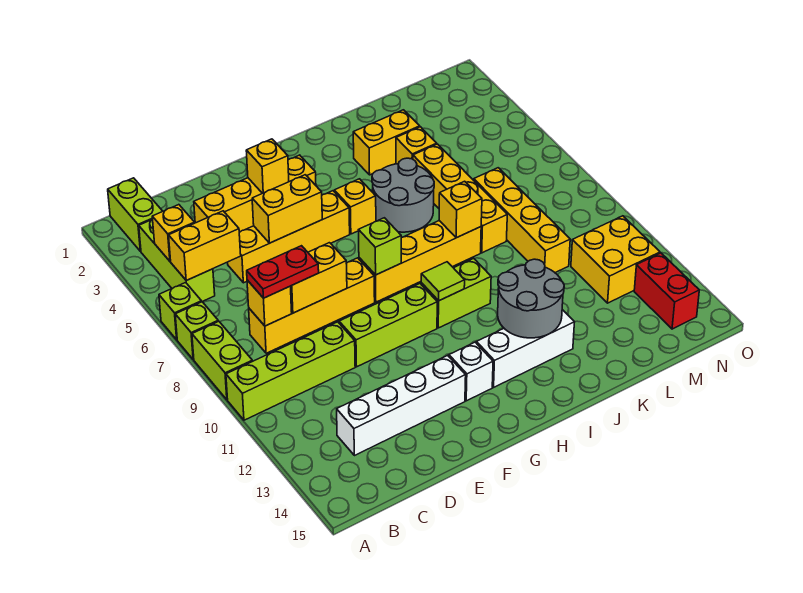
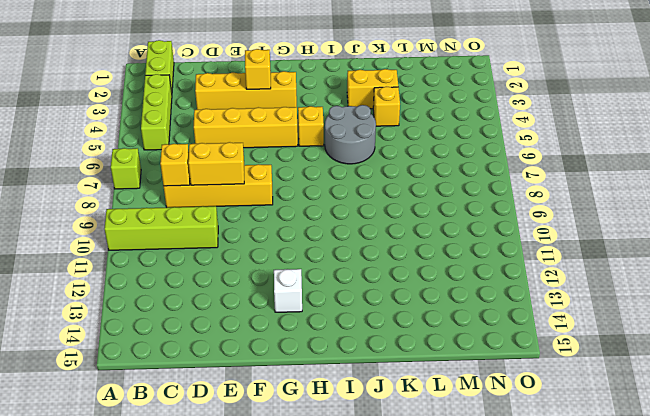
none -> lime brick A6 level 1
none -> lime brick A8:A9 level 1
none -> white brick C13:F13 level 1
none -> lime brick E10:G10 level 1

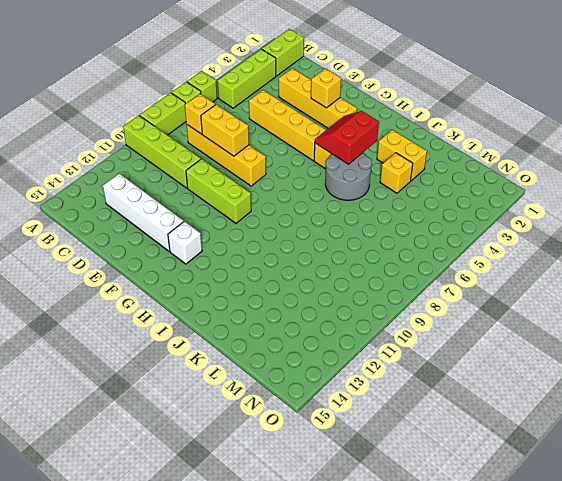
red slope H4:I5 level 2 top I -> none
none -> yellow brick G8:J8 level 1
none -> lime brick H10:I10 level 1
none -> white brick H13:J13 level 1
none -> yellow brick K5:K8 level 1

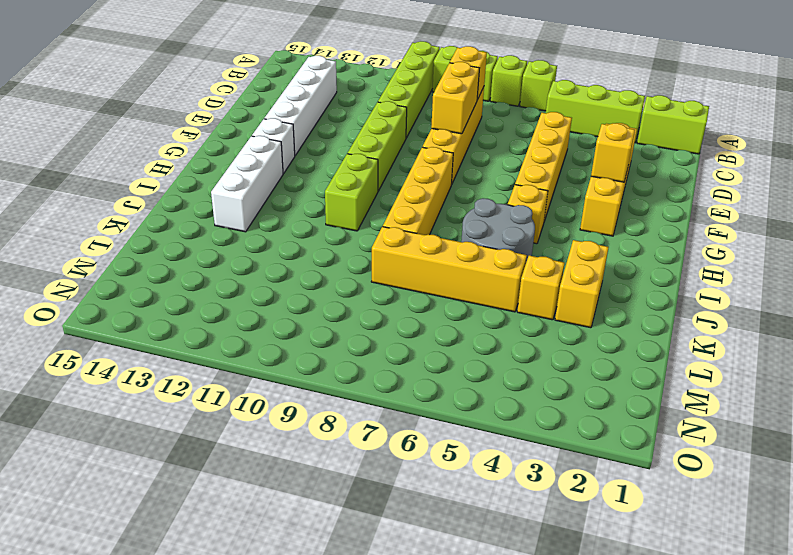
none -> yellow brick L7:L10 level 1
none -> yellow brick M11:N12 level 1
none -> red brick N13:N14 level 1
none -> yellow brick B4 level 2

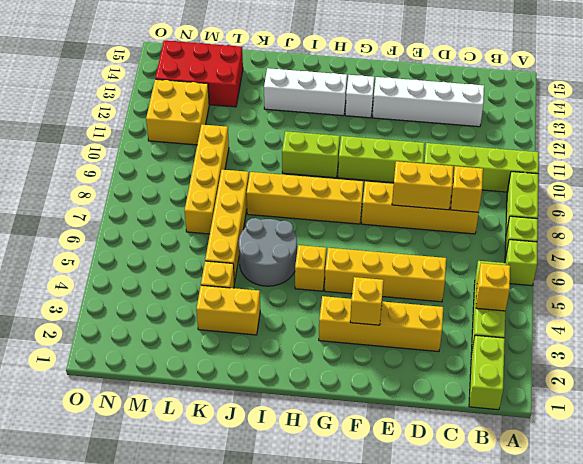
red brick L13:N14 level 1 -> red brick N13:N14 level 1
none -> yellow brick B5:C5 level 2
none -> yellow brick E5:F5 level 2
none -> lime brick G8 level 2
none -> lime tile H10 level 2

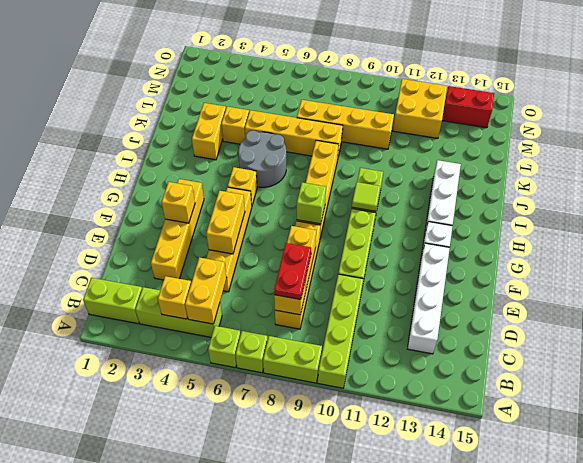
none -> grey round brick I12:J13 level 2
none -> yellow brick J8 level 2

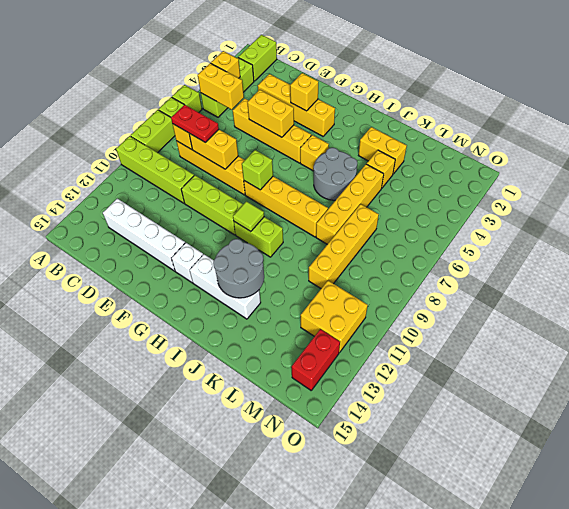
none -> yellow brick J8 level 2

